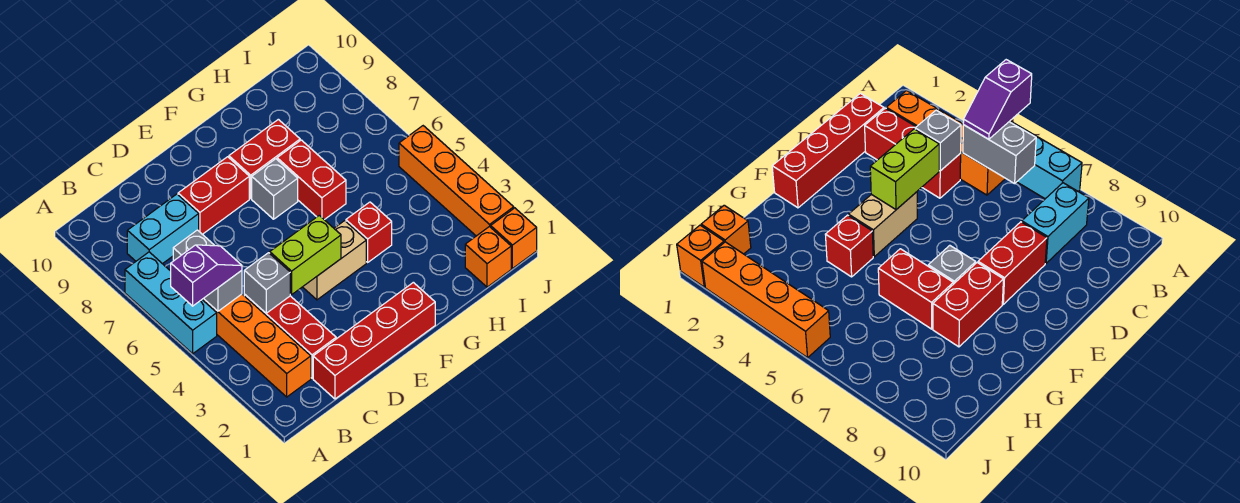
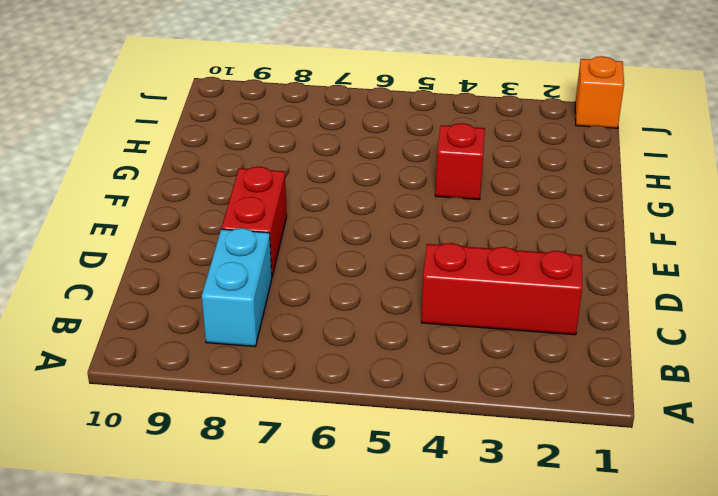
none -> cyan brick A5:A7 level 1
none -> orange brick B2:B5 level 1
none -> red brick C1:F1 level 1

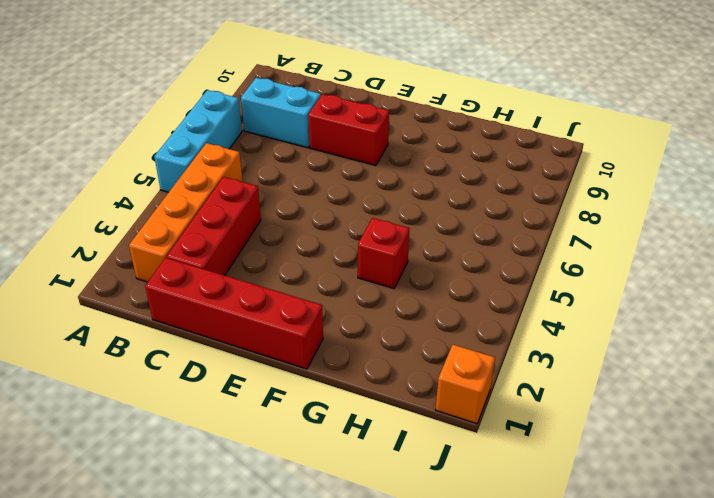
none -> tan brick E4:F4 level 1
none -> grey brick F7 level 1
none -> red brick F8:G8 level 1

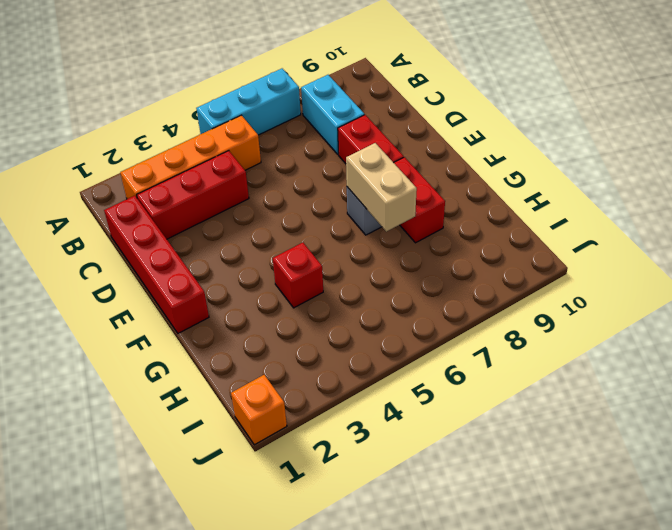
tan brick F7:G7 level 2 -> tan brick E4:F4 level 1
none -> red brick G6:G7 level 1
none -> orange brick I1 level 1
none -> orange brick J2:J5 level 1

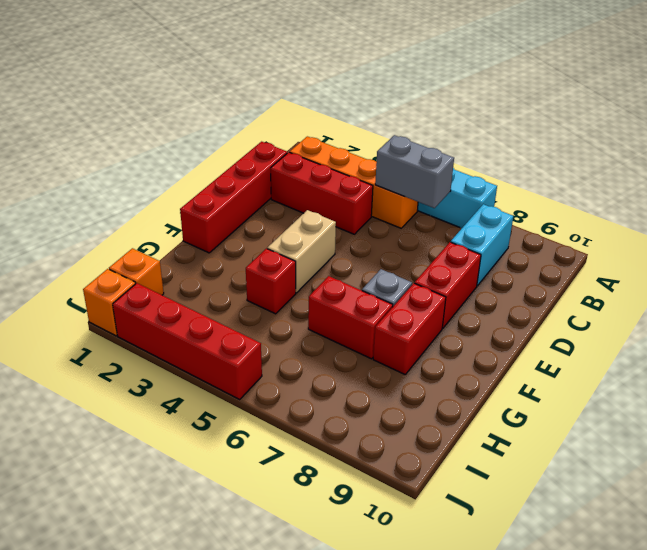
red brick J2:J5 level 1 -> orange brick J2:J5 level 1
none -> grey brick C4 level 2
none -> lime brick D4:E4 level 2
none -> purple slope A5:B5 level 3 top A

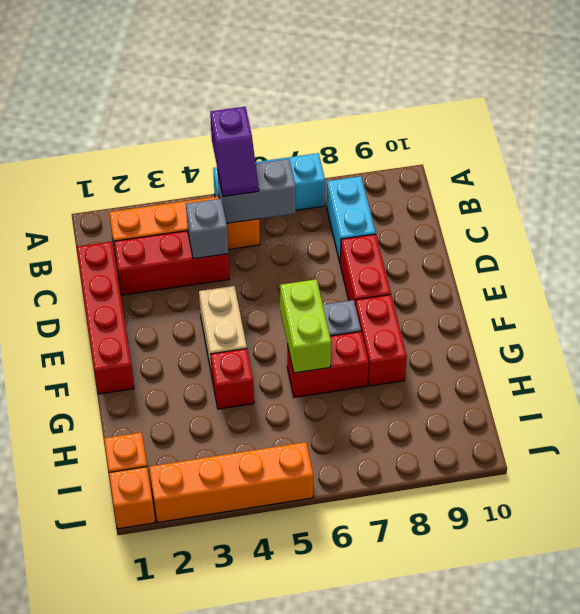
lime brick F6:G6 level 2 -> lime brick D4:E4 level 2

